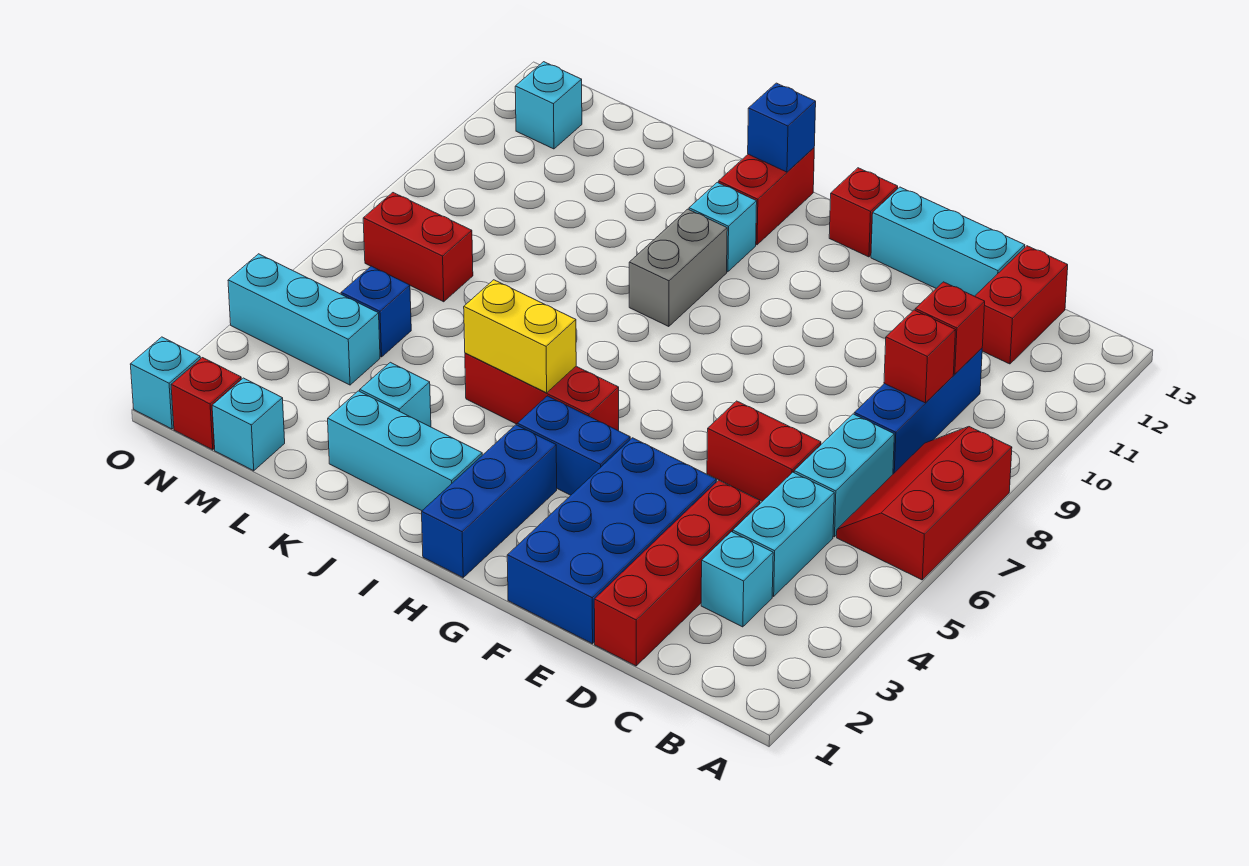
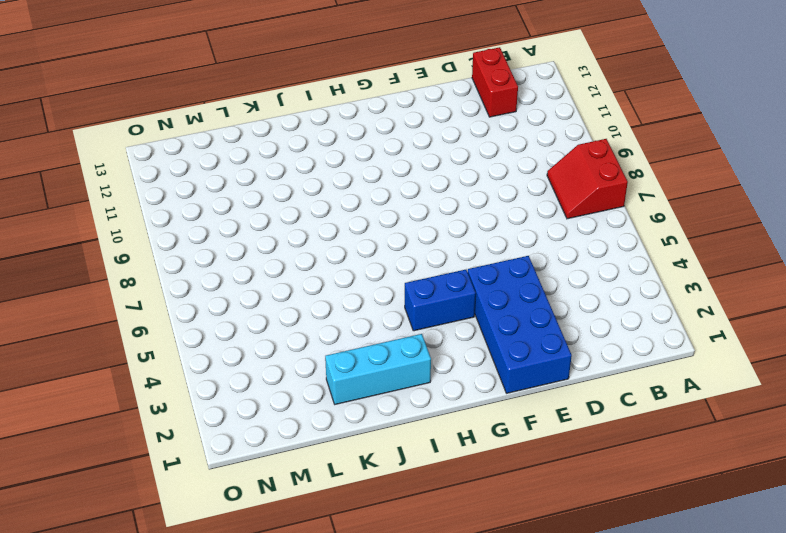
red slope A7:B8 level 1 top A -> red slope A6:B8 level 1 top A
none -> cyan brick C3 level 1
none -> cyan brick C4:C5 level 1
none -> cyan brick C6:C7 level 1
none -> blue brick C8:C10 level 1

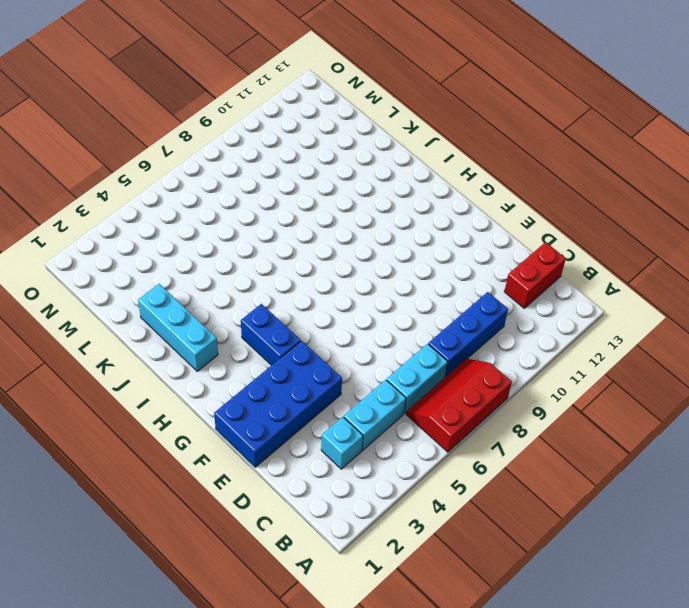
none -> red brick D1:D4 level 1
none -> red brick D6:E6 level 1
none -> cyan brick D13:F13 level 1
none -> red brick G13 level 1

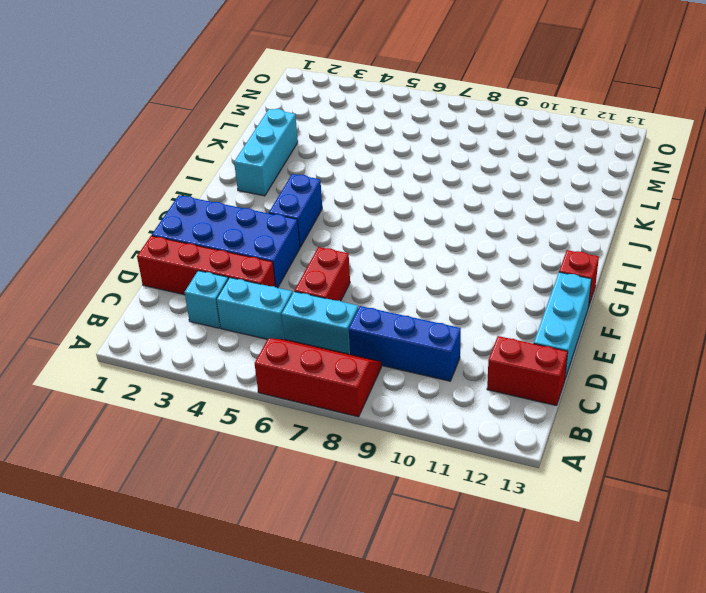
none -> blue brick H1:H3 level 1
none -> red brick H5:J5 level 1
none -> grey brick I9:I10 level 1
none -> cyan brick I11 level 1

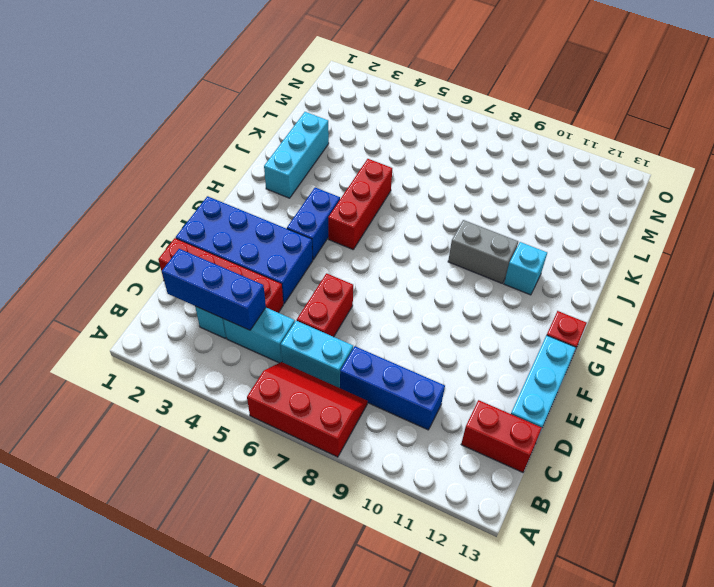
blue brick C2:C4 level 2 -> blue brick H1:H3 level 1
none -> red brick I12:I13 level 1
none -> cyan brick K3 level 1
none -> cyan brick M1 level 1
none -> cyan brick M4:O4 level 1

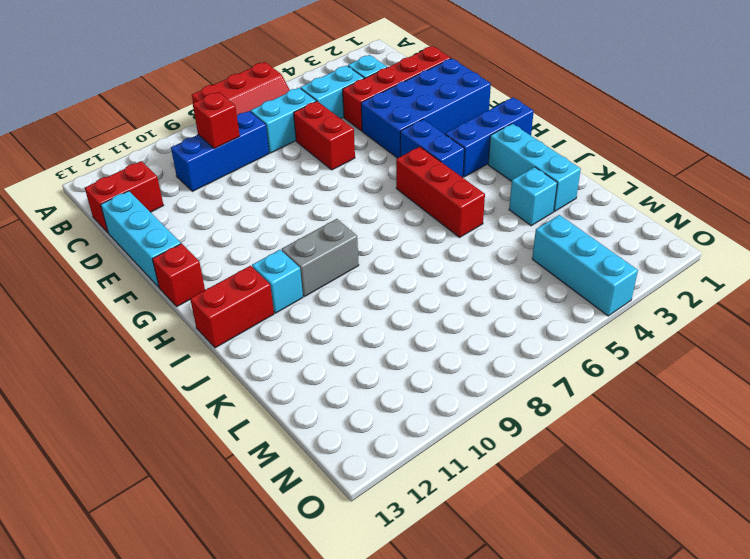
none -> cyan brick M1 level 1
none -> blue brick M5 level 1
none -> red brick M7:N7 level 1
none -> red brick N1 level 1

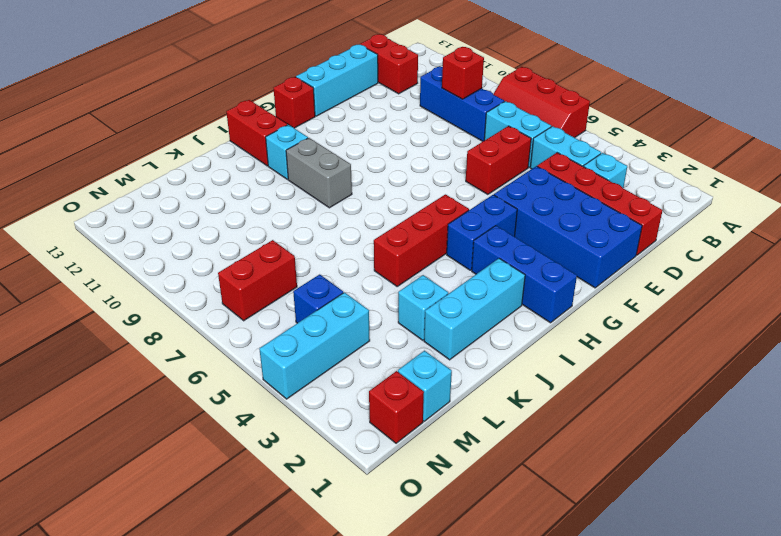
none -> cyan brick N12 level 1
none -> cyan brick O1 level 1
none -> red brick C10 level 2
none -> yellow brick I5:J5 level 2

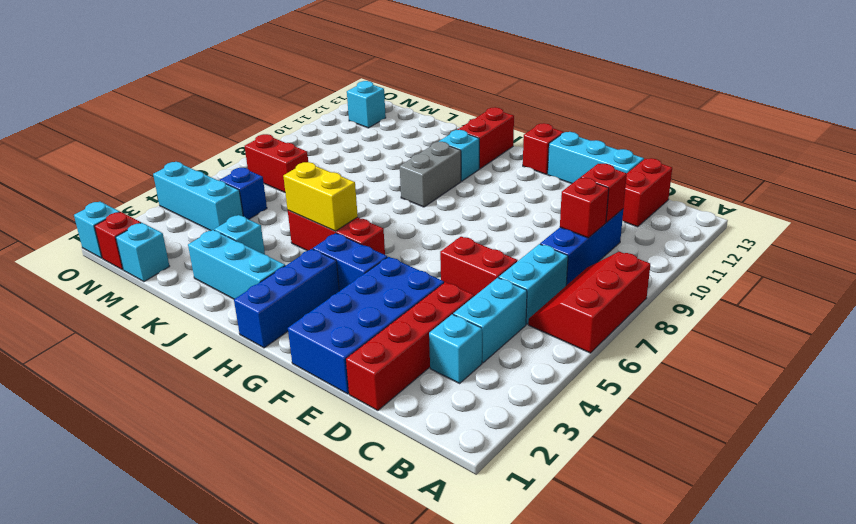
none -> blue brick I13 level 2

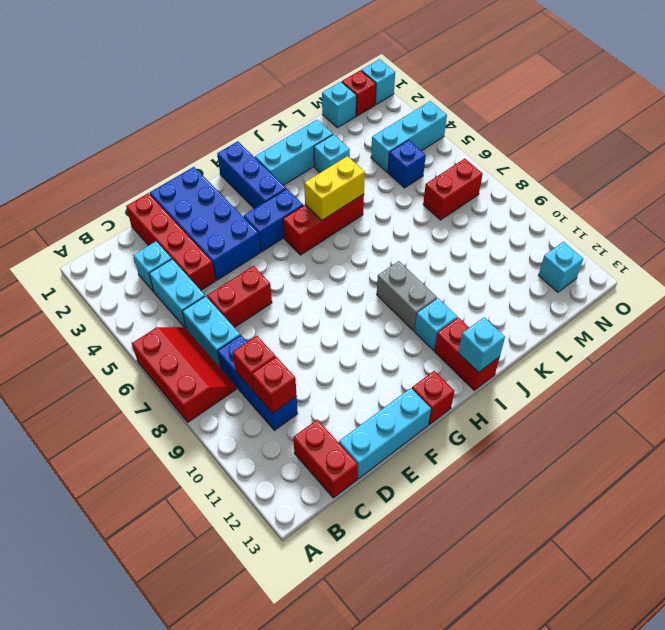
cyan brick I13 level 2 -> blue brick I13 level 2

